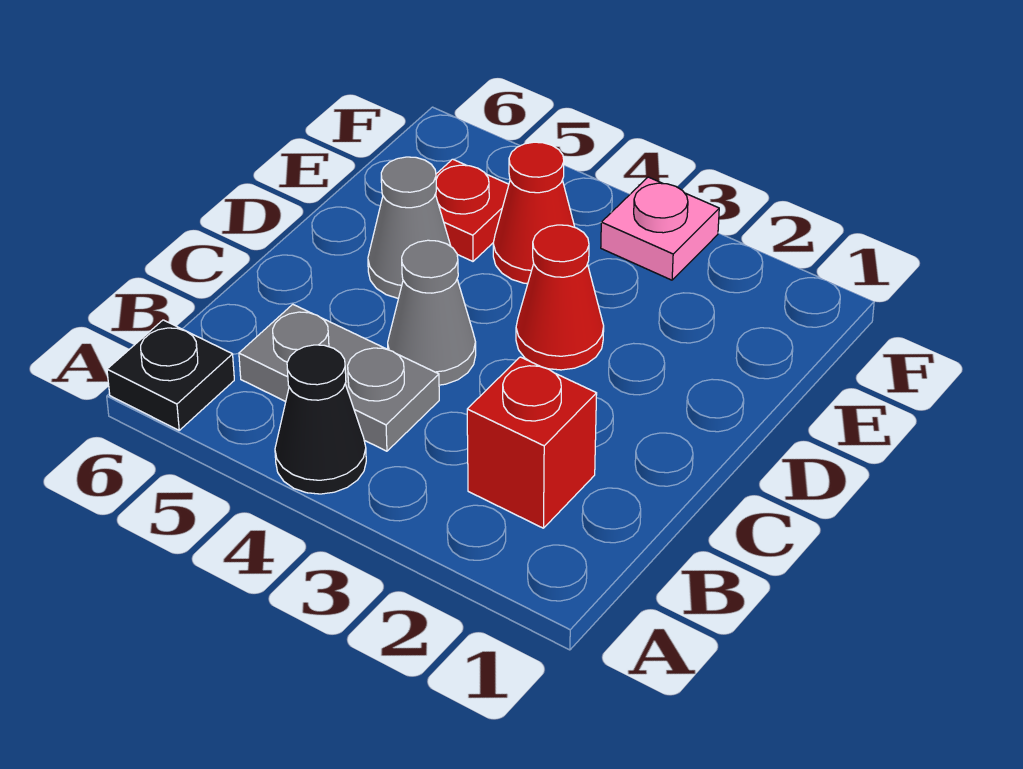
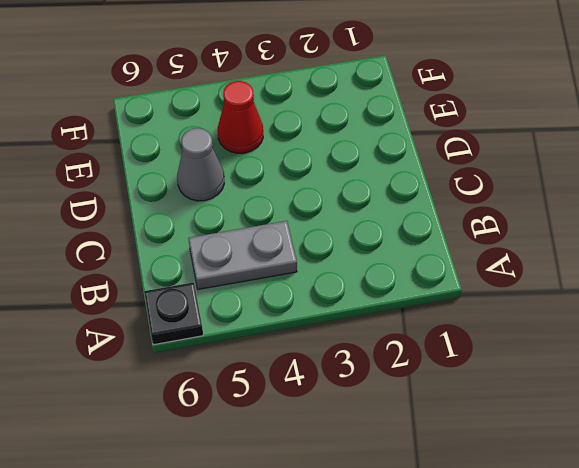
none -> black cone A4 level 1
none -> red brick B2 level 1

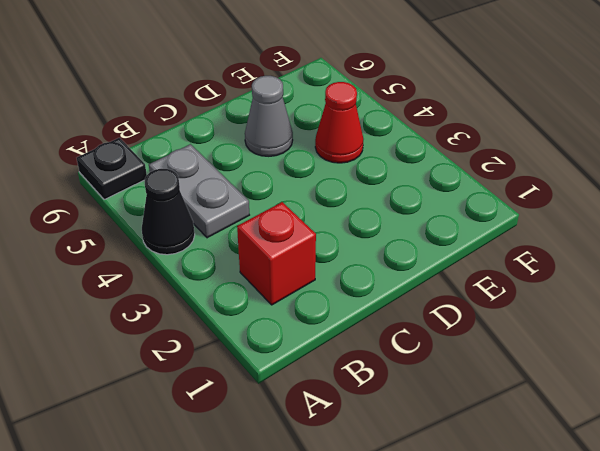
none -> grey cone C4 level 1
none -> red cone D3 level 1

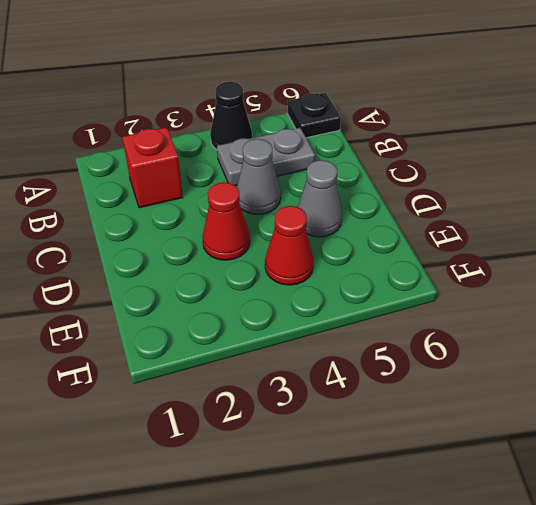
none -> red plate E5 level 1
none -> pink plate F3 level 1

